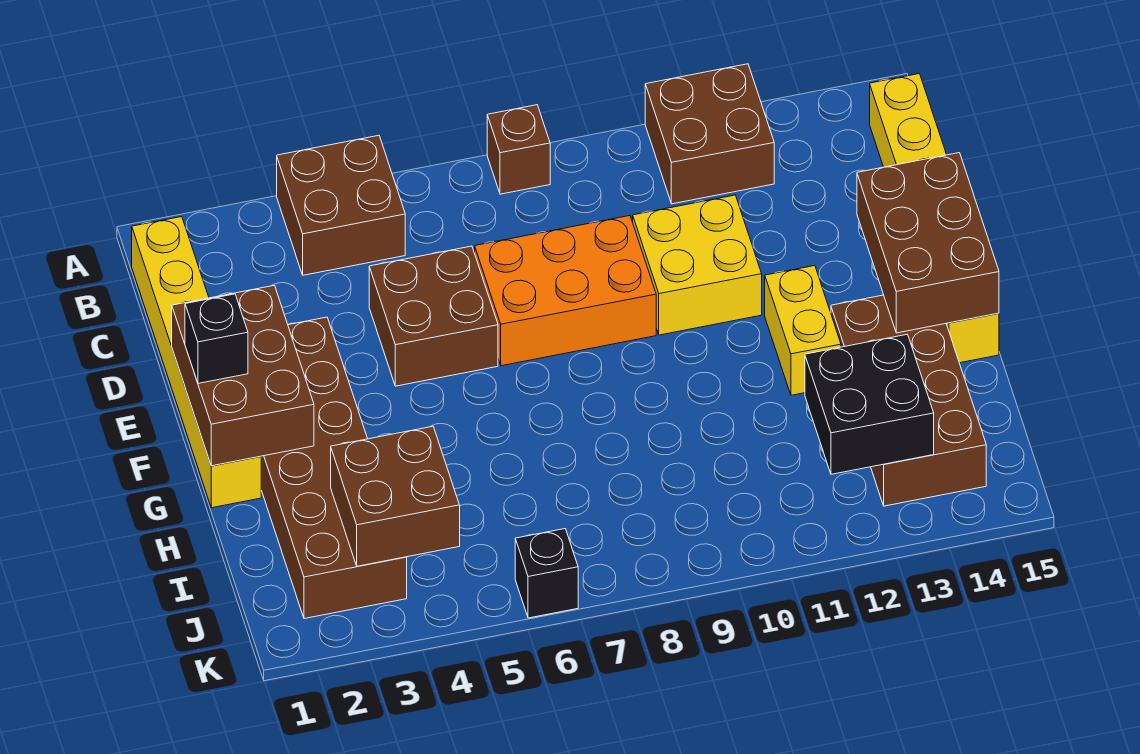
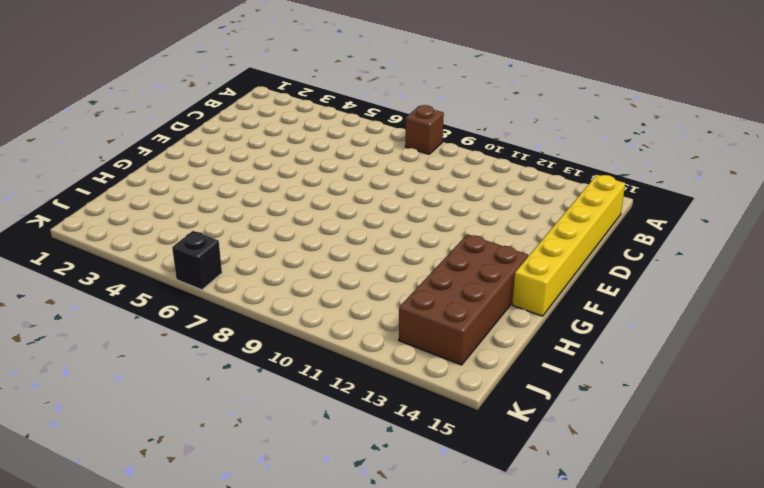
none -> brown brick A4:B5 level 1
none -> brown brick A11:B12 level 1
none -> yellow brick B1:G1 level 1

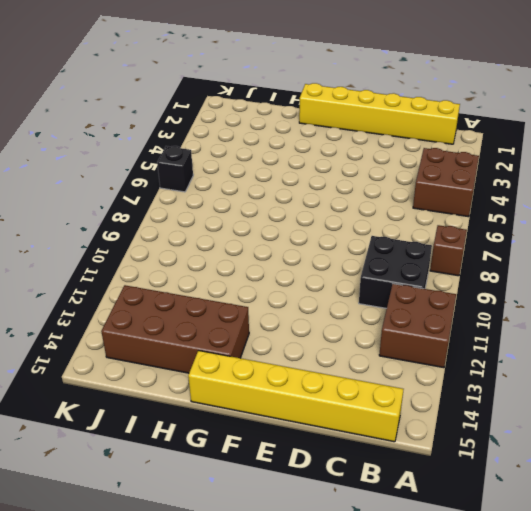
black brick B9:C10 level 1 -> black brick I12:J13 level 2
none -> brown brick D5:E6 level 1
none -> orange brick D7:E9 level 1
none -> yellow brick D10:E11 level 1

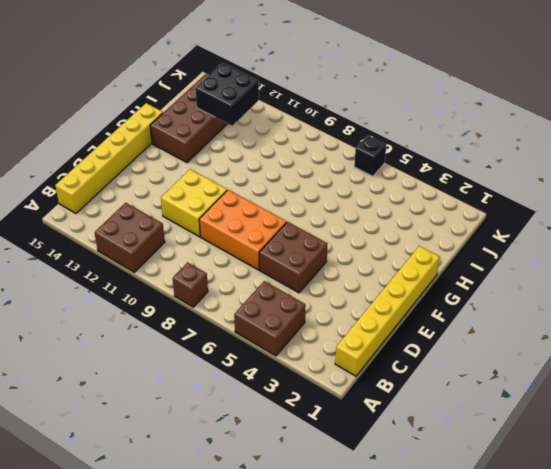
none -> brown brick E2:J3 level 1
none -> yellow brick F12:G12 level 1
none -> brown brick E1:G2 level 2

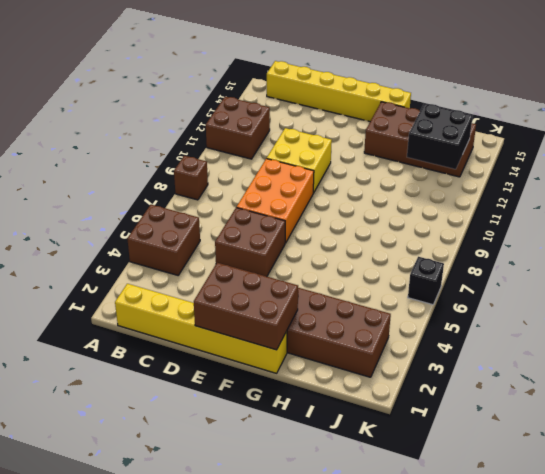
none -> yellow brick F12:G12 level 1
none -> brown brick E14:G15 level 2
none -> brown brick I3:J4 level 2

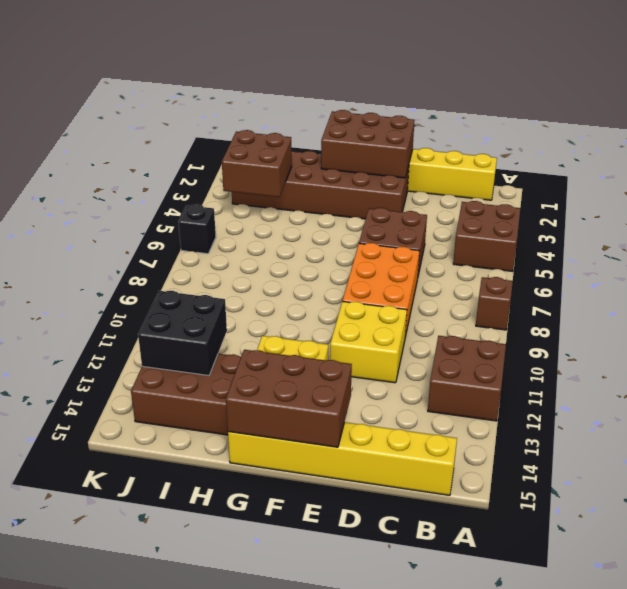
none -> black brick F1 level 3

